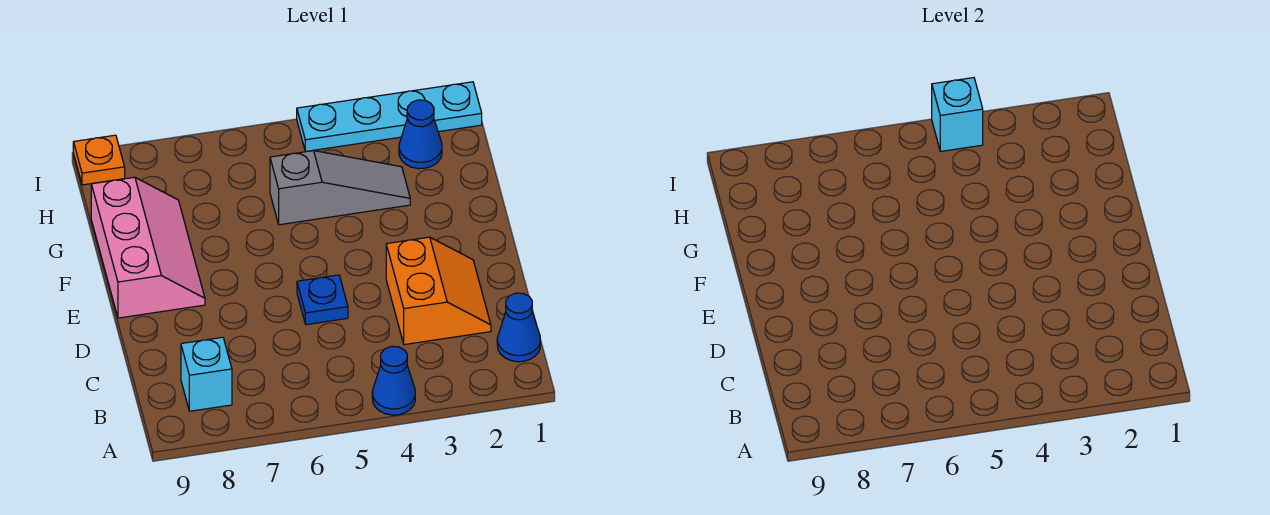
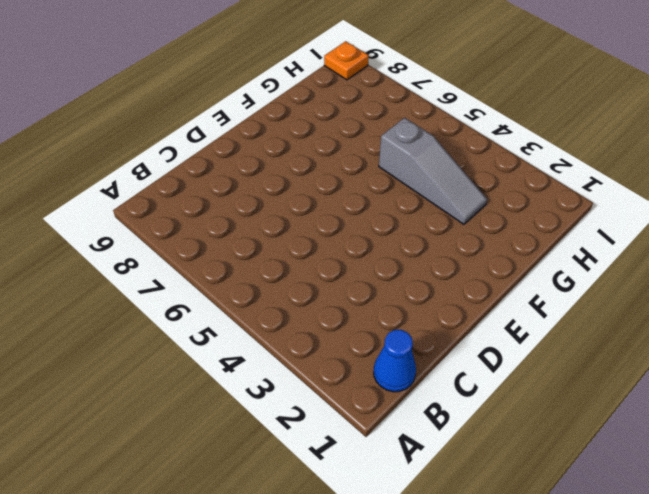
none -> blue cone A4 level 1
none -> cyan brick B8 level 1

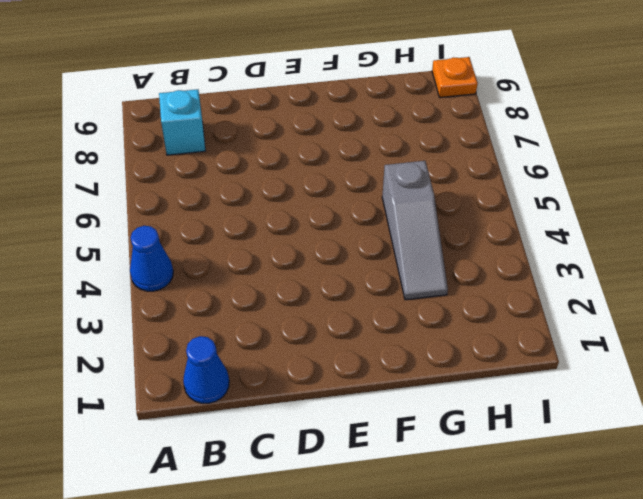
none -> orange slope C2:D3 level 1 top 3
none -> blue plate D5 level 1

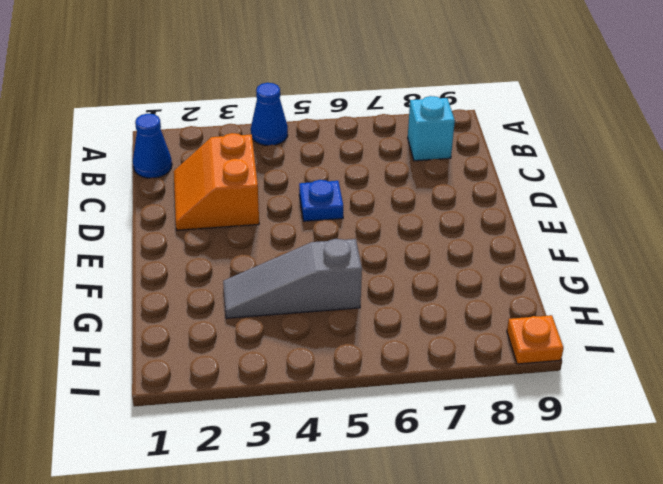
none -> pink slope E8:G9 level 1 top 9
none -> blue cone H2 level 1

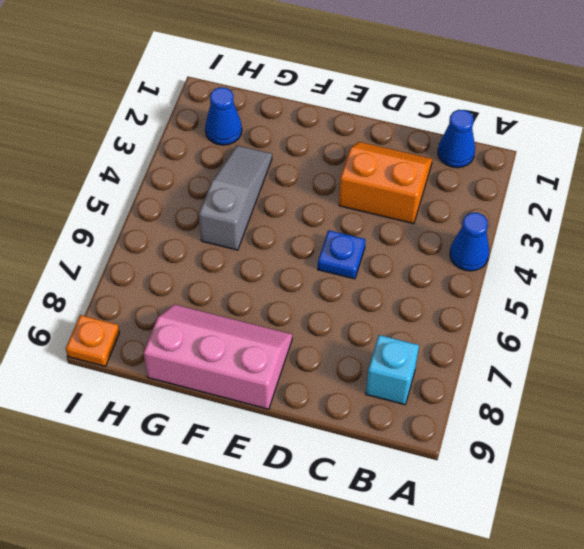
none -> cyan plate I1:I4 level 1
none -> cyan brick I4 level 2

